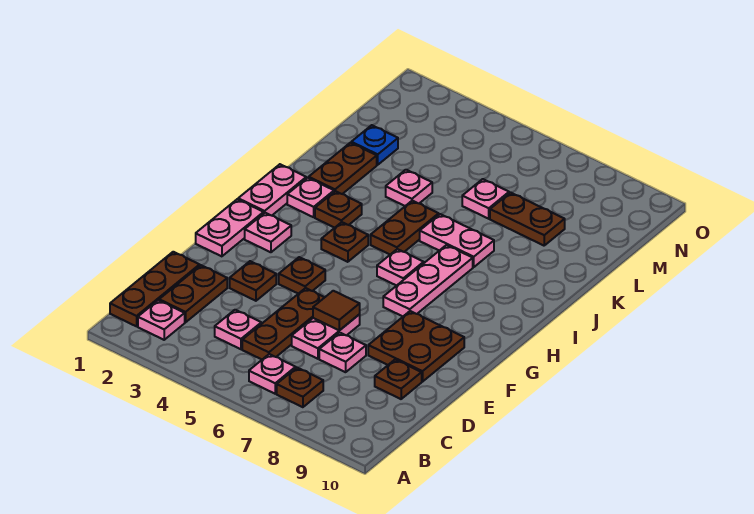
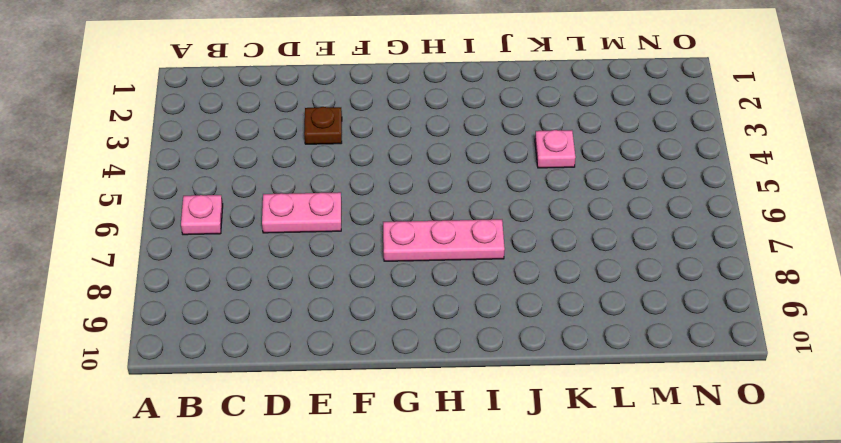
none -> brown plate B1:D1 level 1
none -> pink plate B2 level 1
none -> brown plate B7 level 1

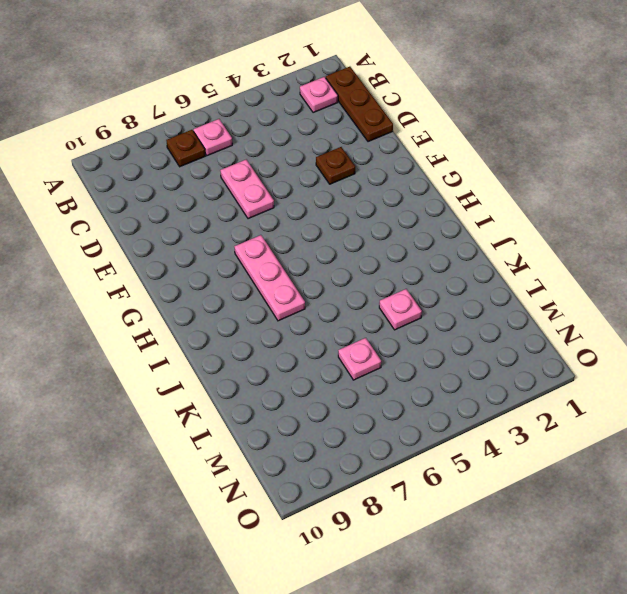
none -> brown plate C2:D2 level 1
none -> pink plate C4 level 1
none -> brown plate C5:E5 level 1

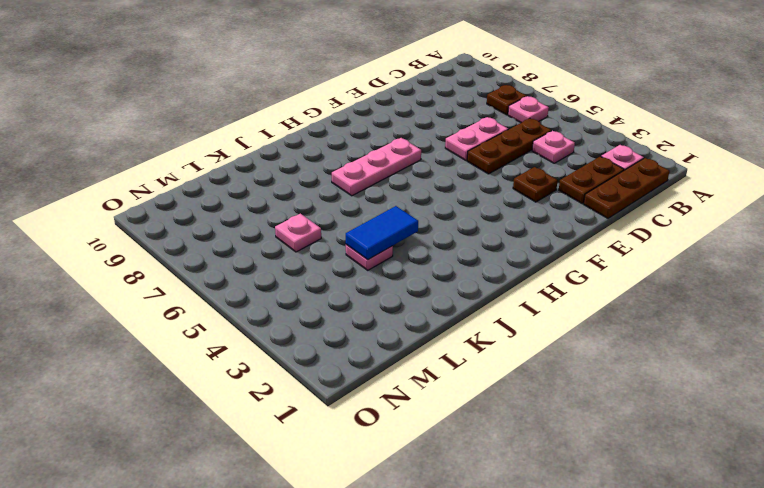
blue tile J4:K4 level 2 -> none
none -> pink plate D7 level 1
none -> brown plate D9 level 1
none -> brown plate E8:F9 level 1

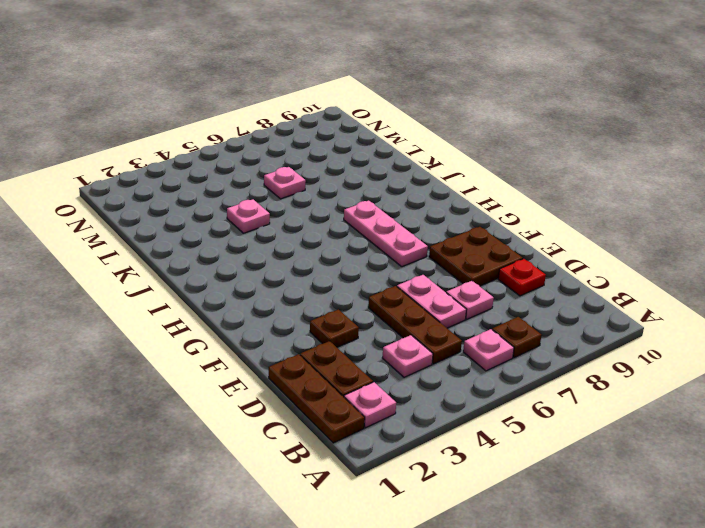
red plate D9 level 1 -> brown plate D9 level 1
none -> pink plate F1:G1 level 1
none -> brown plate F4 level 1
none -> pink plate G2 level 1

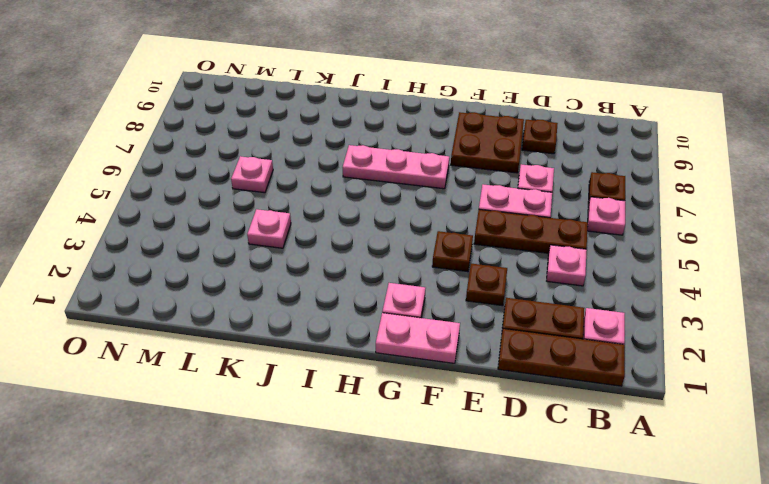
none -> pink plate H1:I1 level 1
none -> brown plate H4 level 1
none -> pink plate H6 level 1

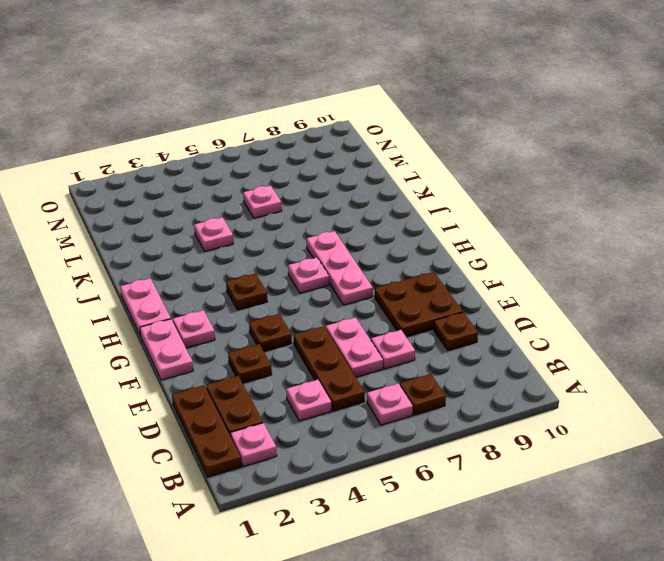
none -> pink plate I2 level 1
none -> brown plate I3 level 1
none -> brown plate I5:J5 level 1

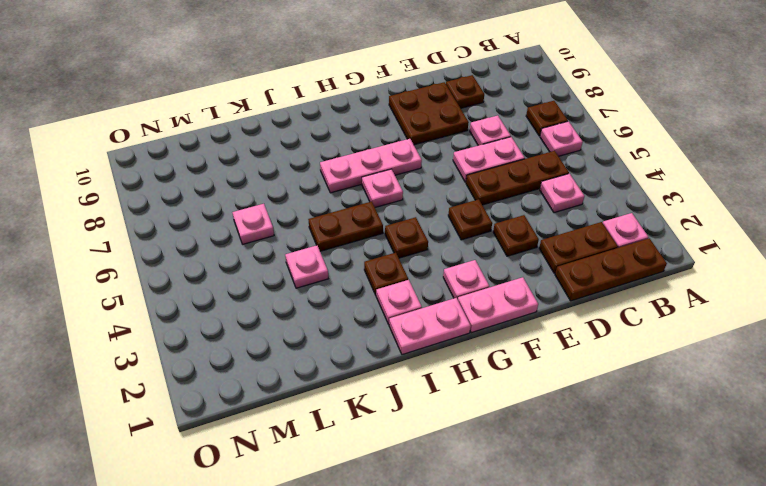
none -> brown plate J2:K2 level 1
none -> pink plate J6:J7 level 1
none -> blue plate L2 level 1

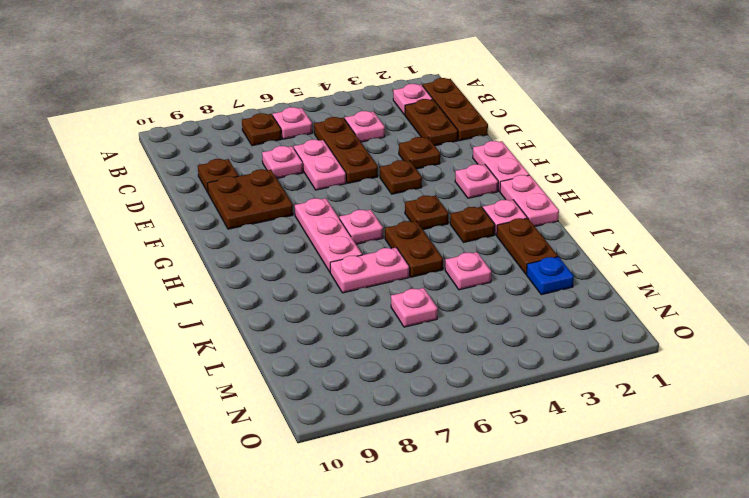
none -> brown plate L7:L8 level 1
none -> brown tile E6 level 2

